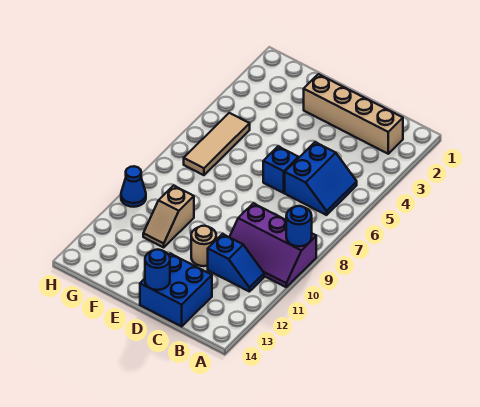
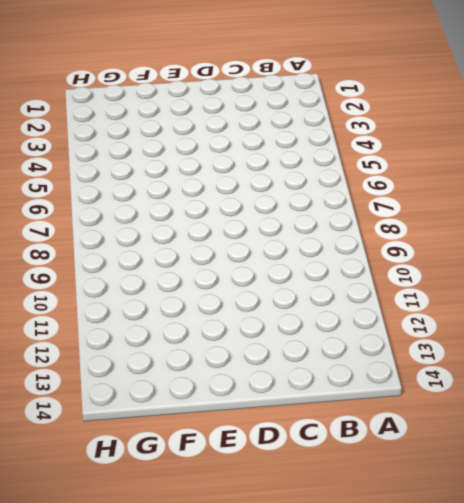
none -> purple slope A9:C10 level 1 top 9
none -> tan brick B2:E2 level 1
none -> blue slope B5:C6 level 1 top C

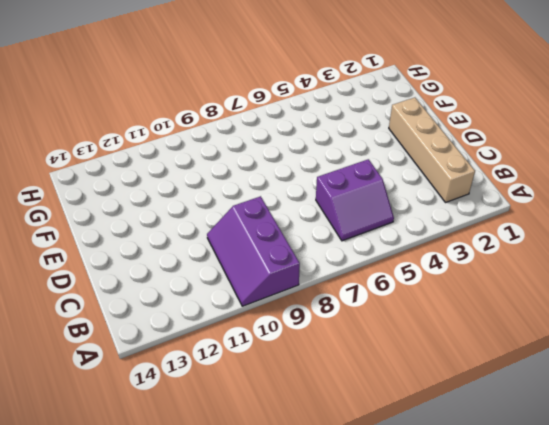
purple slope B5:C6 level 1 top C -> blue slope B5:C6 level 1 top C
none -> blue slope B11:C11 level 1 top C
none -> blue brick C13:D14 level 1
none -> blue brick D6 level 1

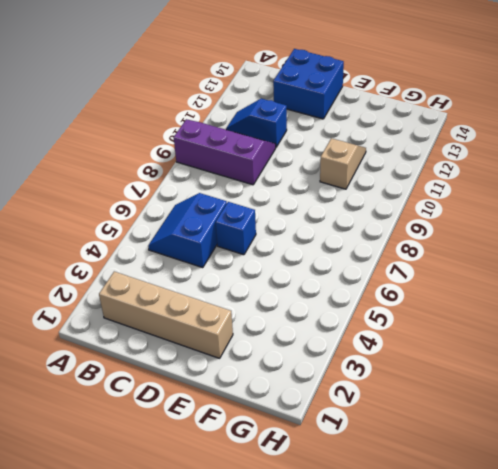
none -> tan round brick D11 level 1
none -> tan tile G5:G7 level 1
none -> blue cone H10 level 1

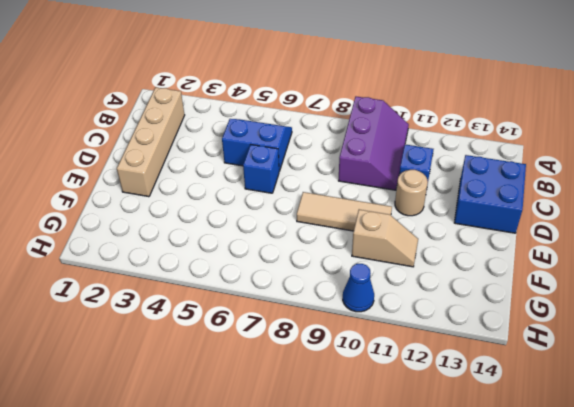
tan tile E8:E10 level 1 -> tan tile G5:G7 level 1
none -> blue round brick A9 level 2
none -> blue round brick D14 level 2

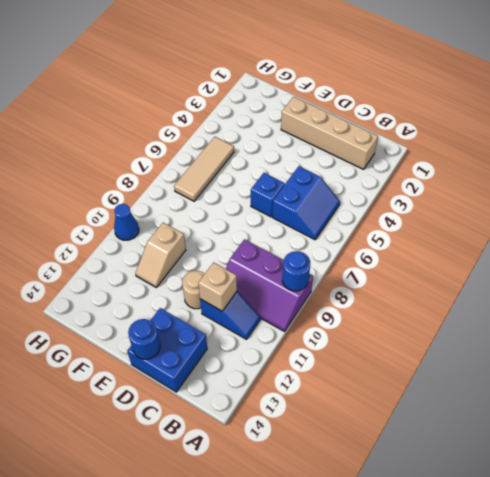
tan brick C11 level 2 -> none

